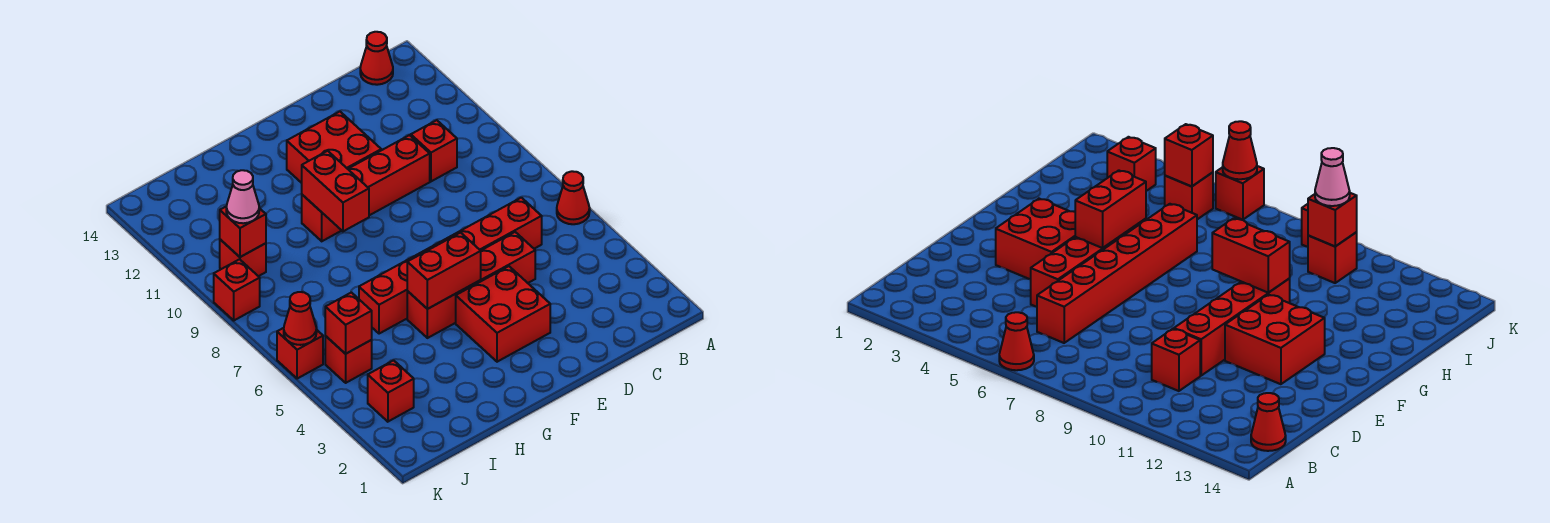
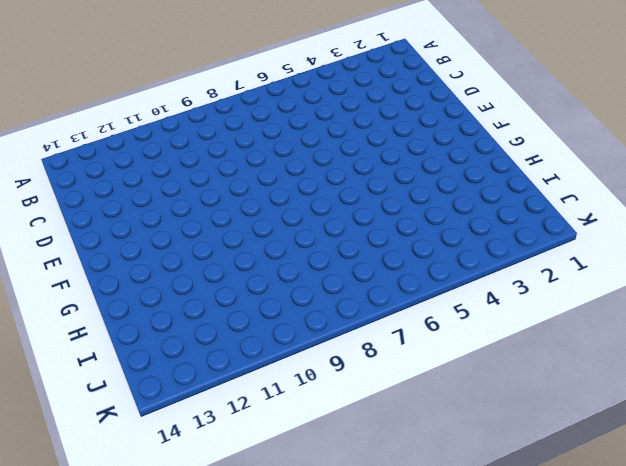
none -> red cone A6 level 1
none -> red cone B14 level 1
none -> red brick C6:H6 level 1

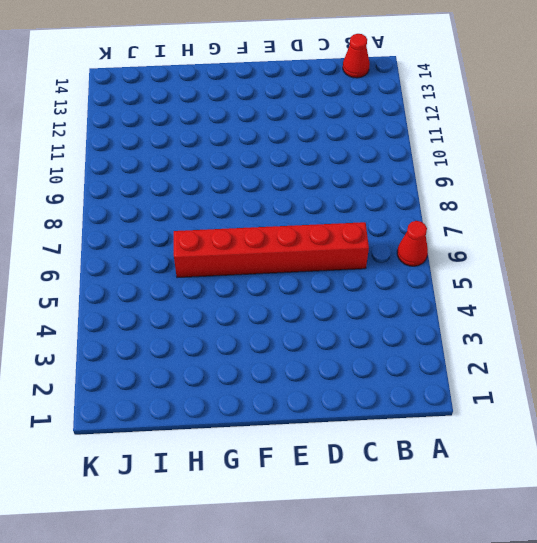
none -> red brick C10 level 1
none -> red brick D5:G5 level 1
none -> red brick D10:G10 level 1

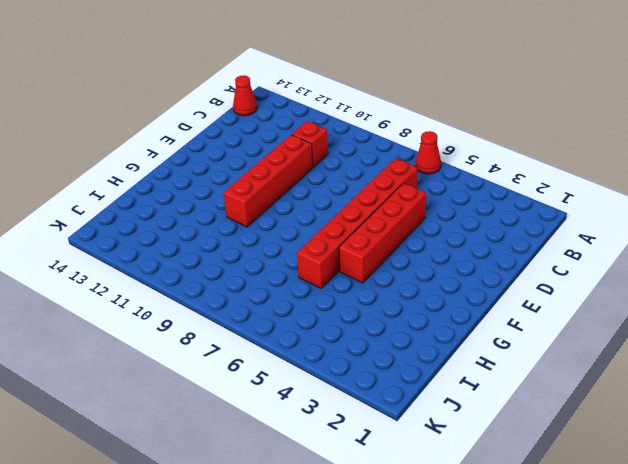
none -> red brick E3:F4 level 1
none -> red brick E11:F12 level 1
none -> red brick J3 level 1

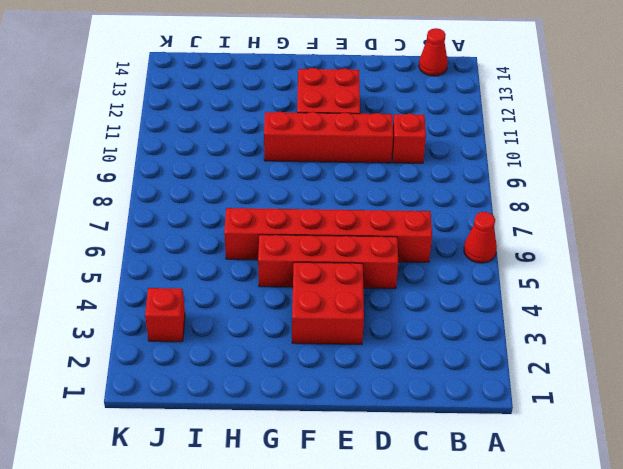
none -> red brick J5 level 1
none -> red brick J10 level 1
none -> red brick K6 level 1

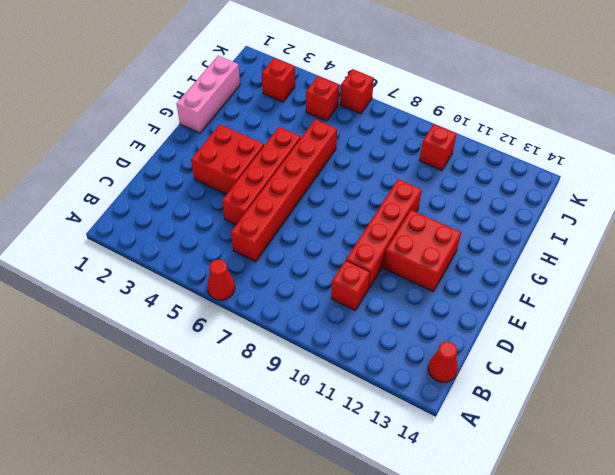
pink brick G1:I1 level 1 -> none
none -> red brick K9 level 1
none -> red brick F5:G5 level 2
none -> red brick G9:G10 level 2

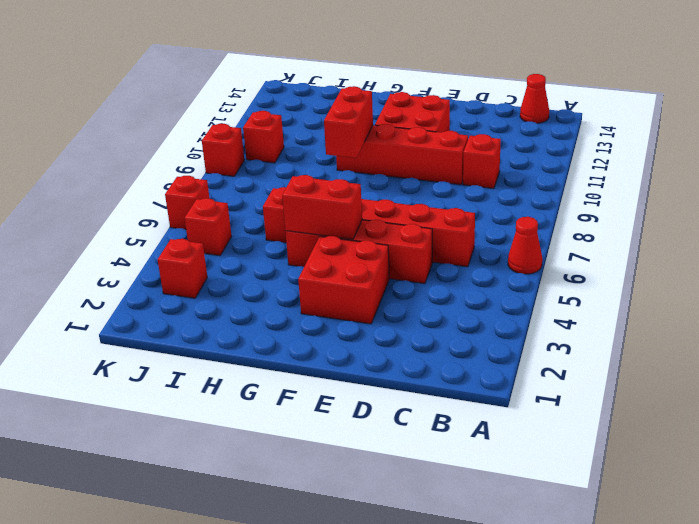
none -> red brick J5 level 2
none -> red brick J10 level 2
none -> red cone K6 level 2

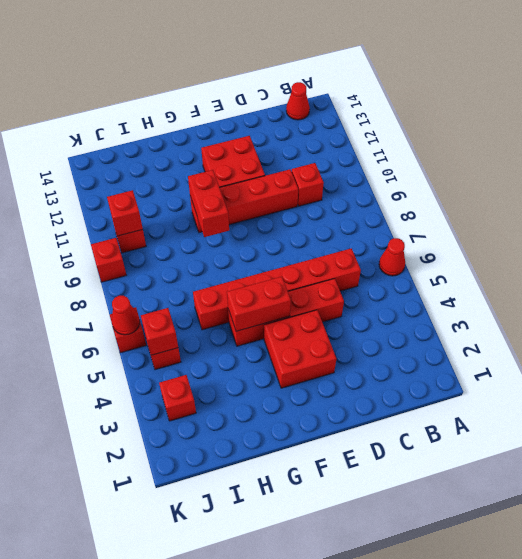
none -> pink cone J10 level 3

